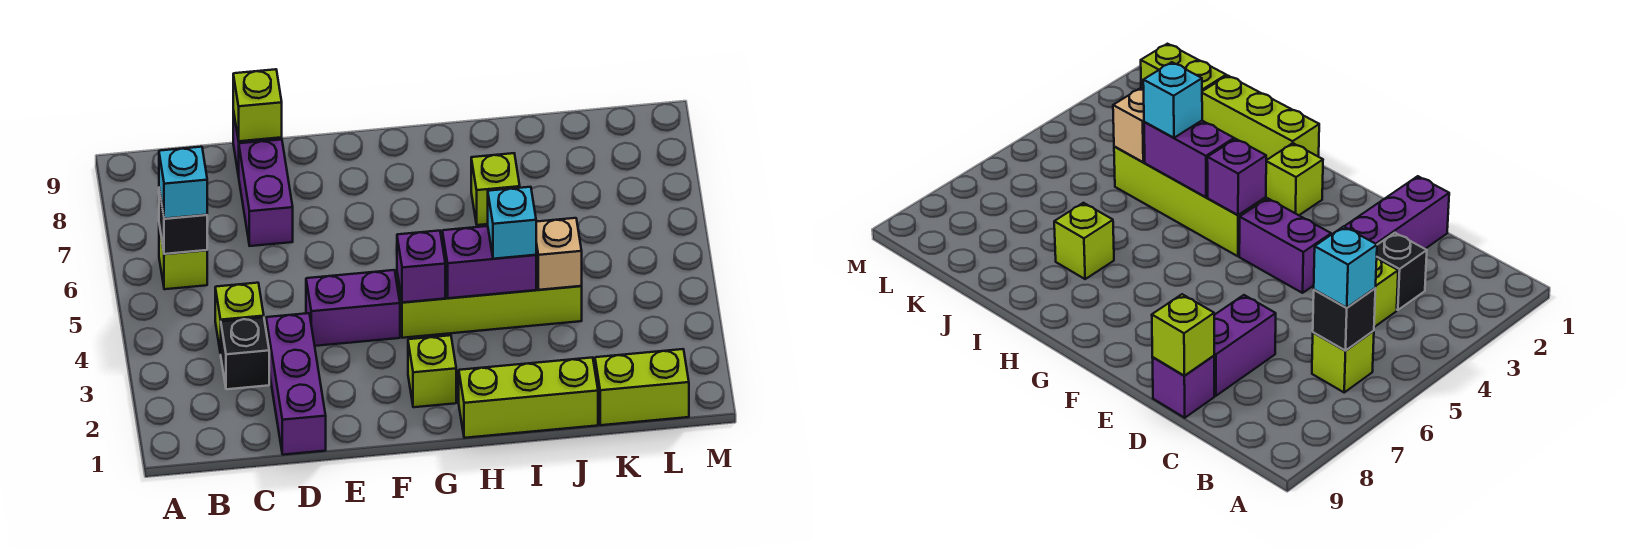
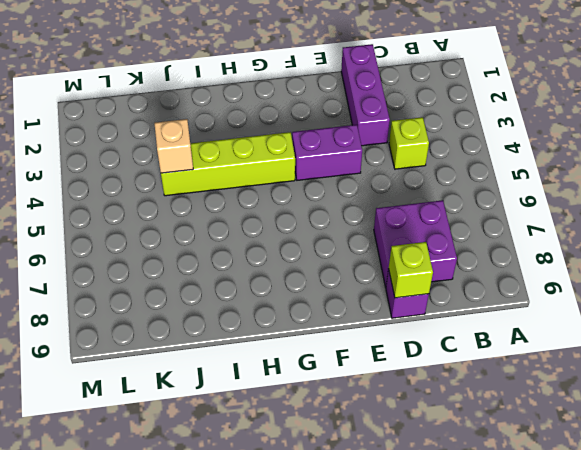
purple brick C7:D8 level 1 -> purple brick D7:D8 level 1
none -> lime brick B6 level 1
none -> black brick C3 level 1
none -> lime brick G2 level 1

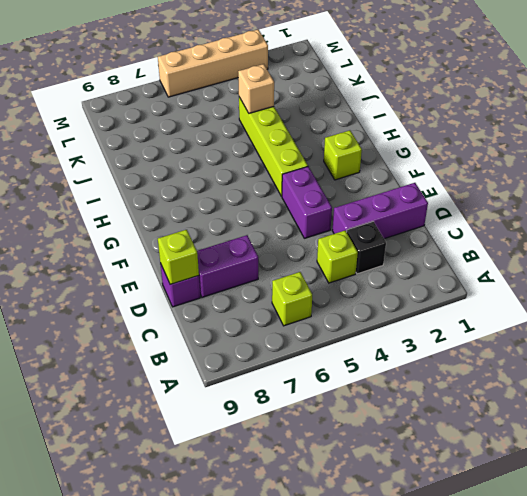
tan brick M3:M6 level 1 -> none
none -> lime brick H1:J1 level 1
none -> lime brick I7 level 1
none -> lime brick K1:L1 level 1

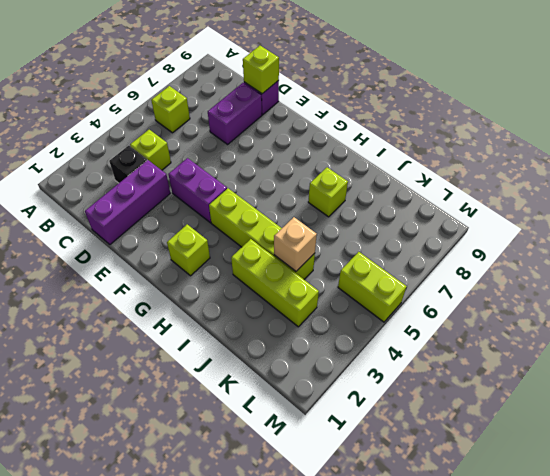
lime brick I3:K3 level 1 -> lime brick H1:J1 level 1
lime brick L5:M5 level 1 -> lime brick K1:L1 level 1
none -> black brick B6 level 2
none -> purple brick G4 level 2
none -> purple brick H4:I4 level 2

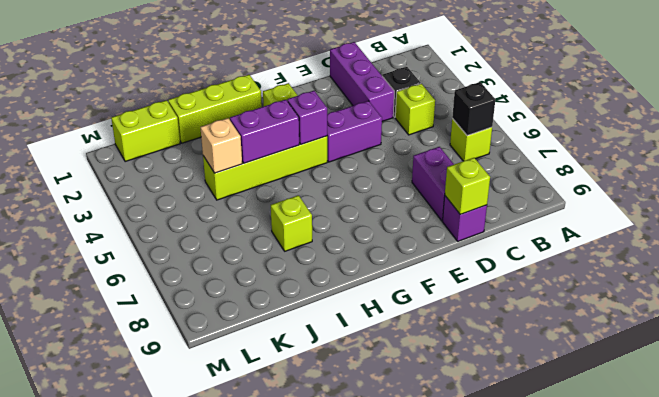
none -> cyan brick B6 level 3
none -> cyan brick I4 level 3

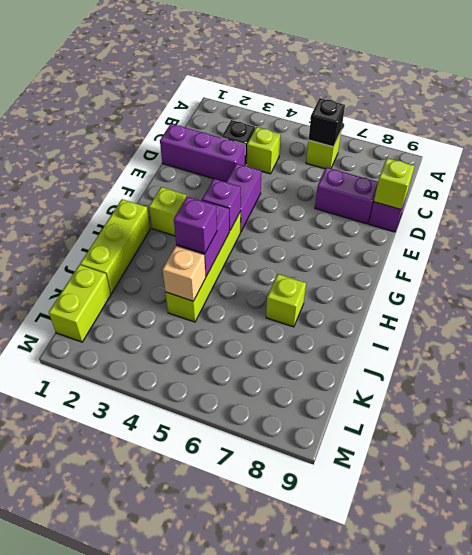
purple brick I4 level 3 -> cyan brick I4 level 3
none -> cyan brick B6 level 3

